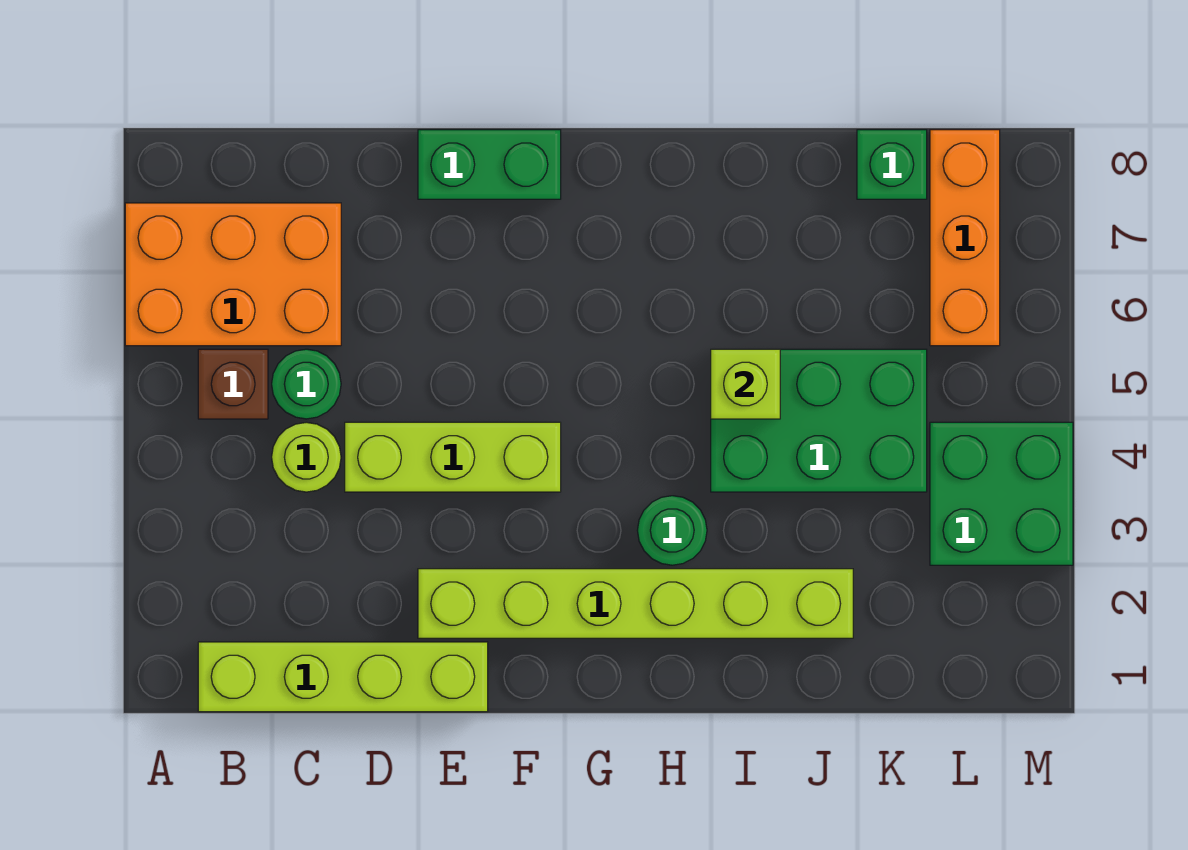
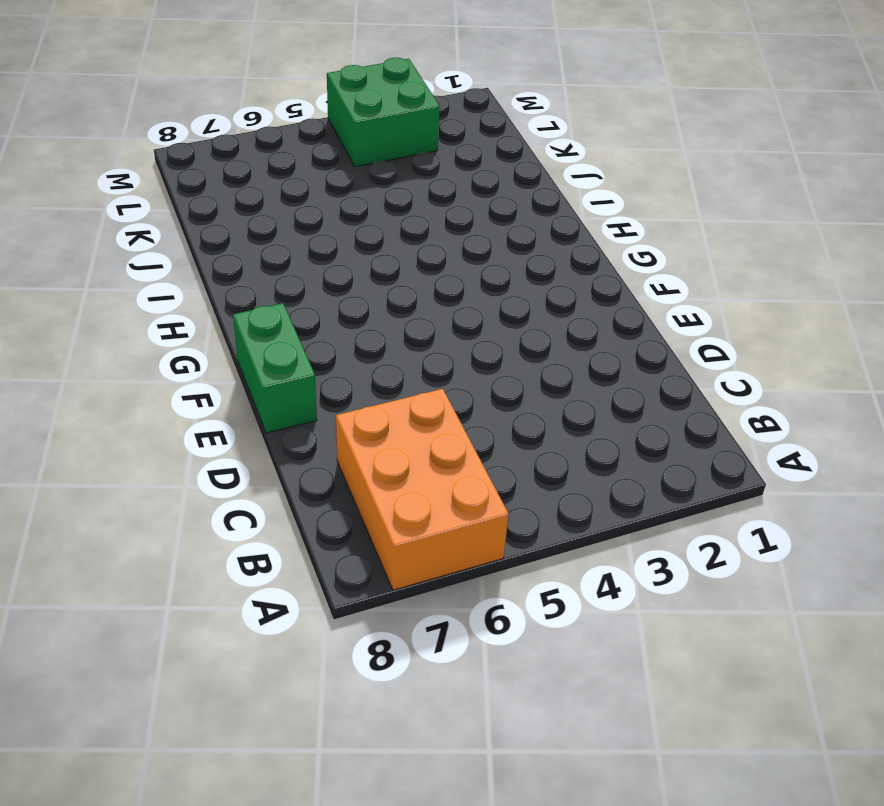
none -> lime brick B1:E1 level 1
none -> brown brick B5 level 1
none -> lime round brick C4 level 1

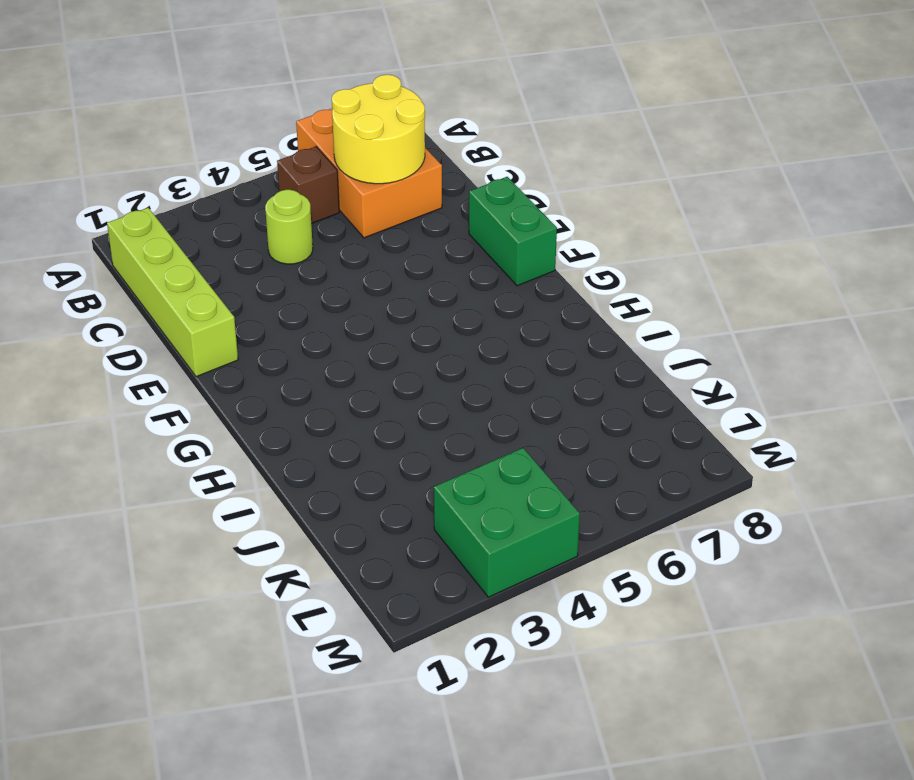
yellow round brick B6:C7 level 2 -> none
none -> green round brick C5 level 1
none -> lime brick D4:F4 level 1
none -> lime brick E2:J2 level 1

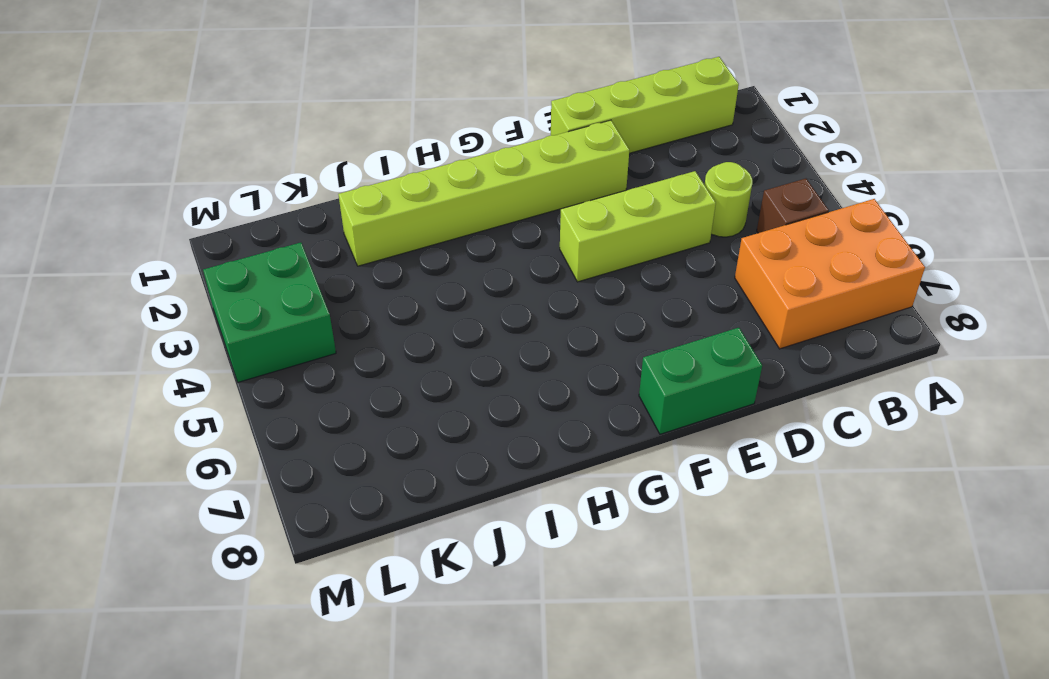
none -> green round brick C5 level 1
none -> green round brick H3 level 1
none -> green brick I4:K5 level 1

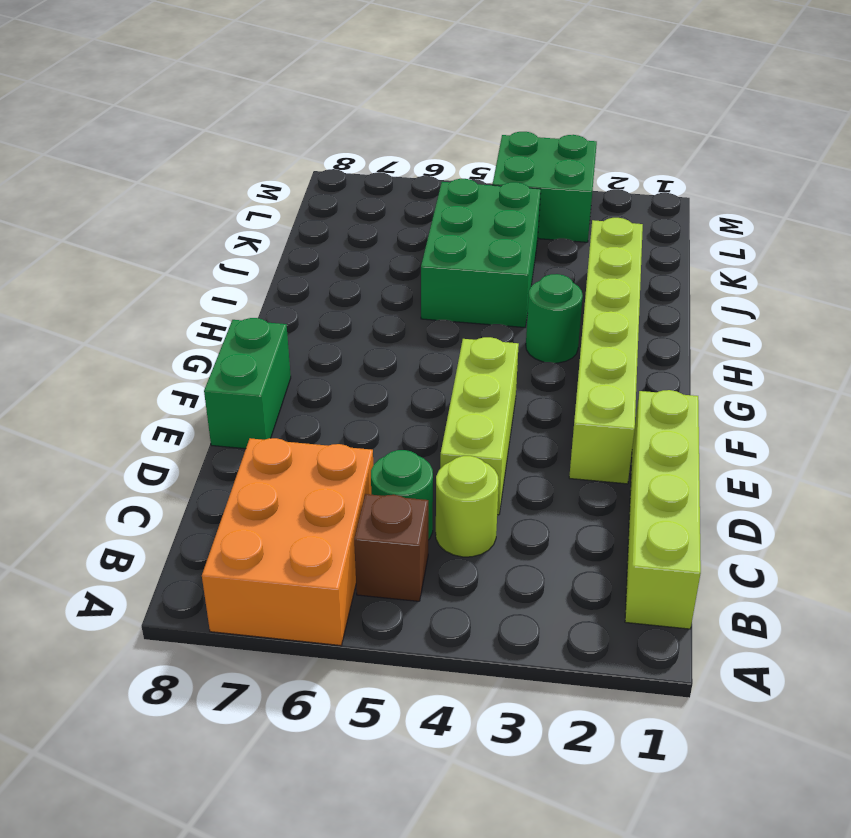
none -> green brick K8 level 1
none -> orange brick L6:L8 level 1
none -> lime brick I5 level 2

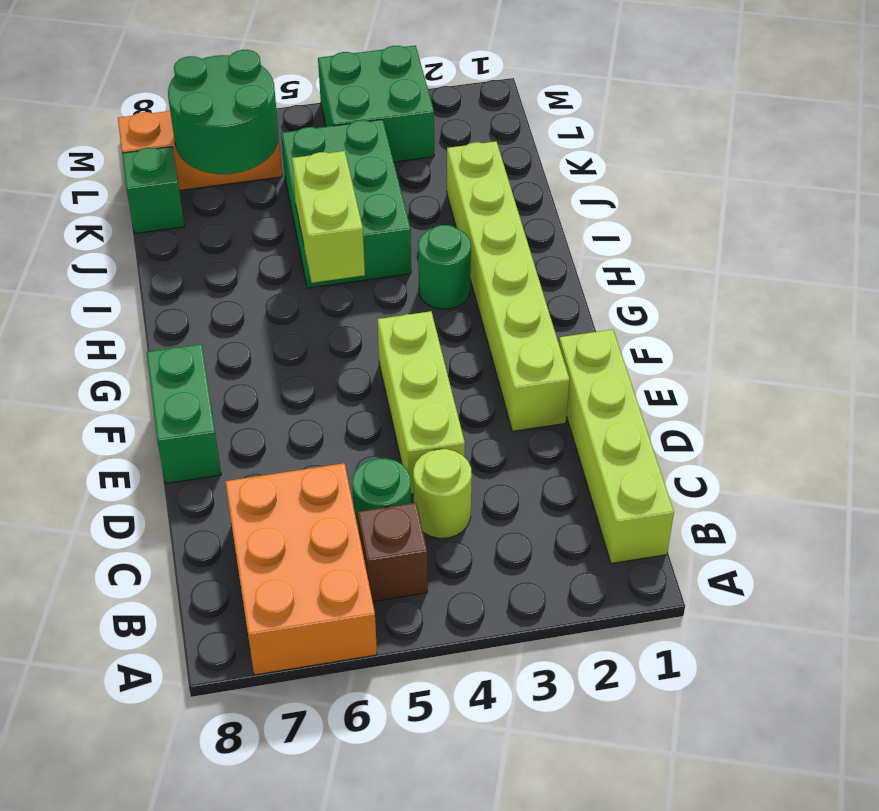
lime brick H5:I5 level 2 -> lime brick I5 level 2
green round brick K6:L7 level 2 -> none

